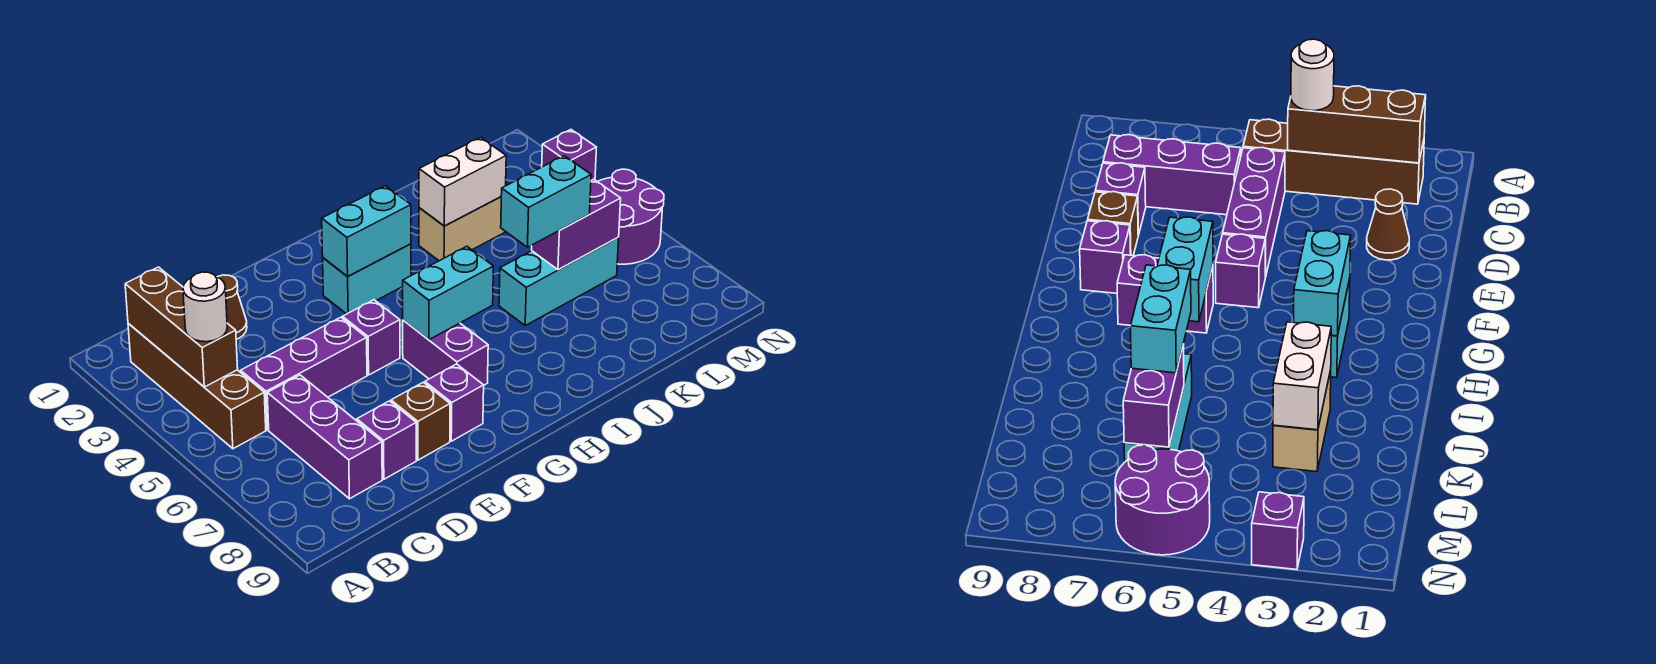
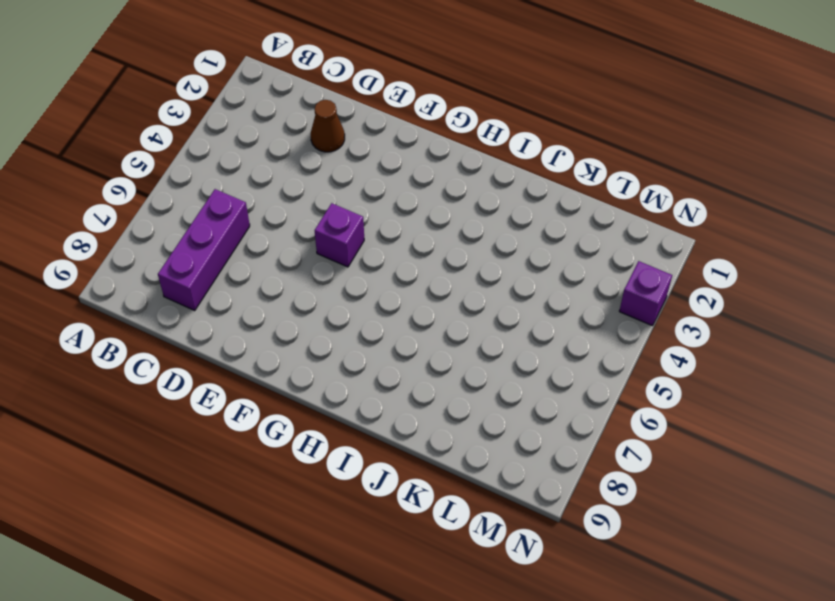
none -> brown brick B2:B5 level 1
none -> purple brick C5:E5 level 1
none -> purple brick D8 level 1

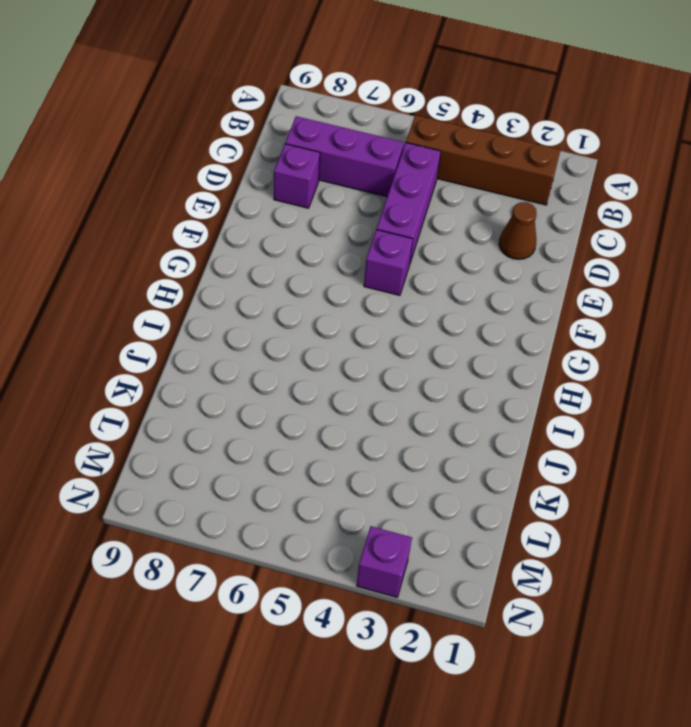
none -> brown brick E8 level 1
none -> purple brick F8 level 1
none -> cyan brick G3:H3 level 1

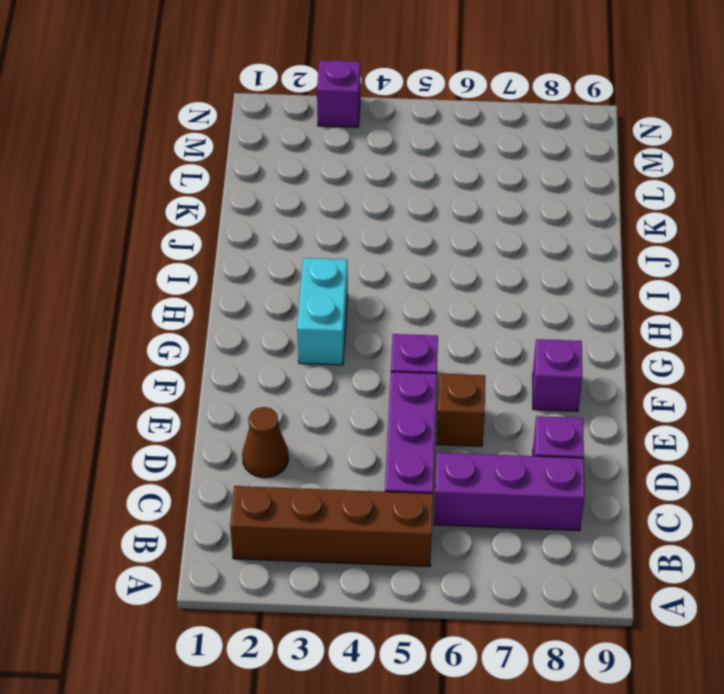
brown brick E6 level 1 -> brown brick E8 level 1
none -> purple brick G6:G7 level 1
none -> tan brick J3:K3 level 1
none -> cyan brick J6:L6 level 1

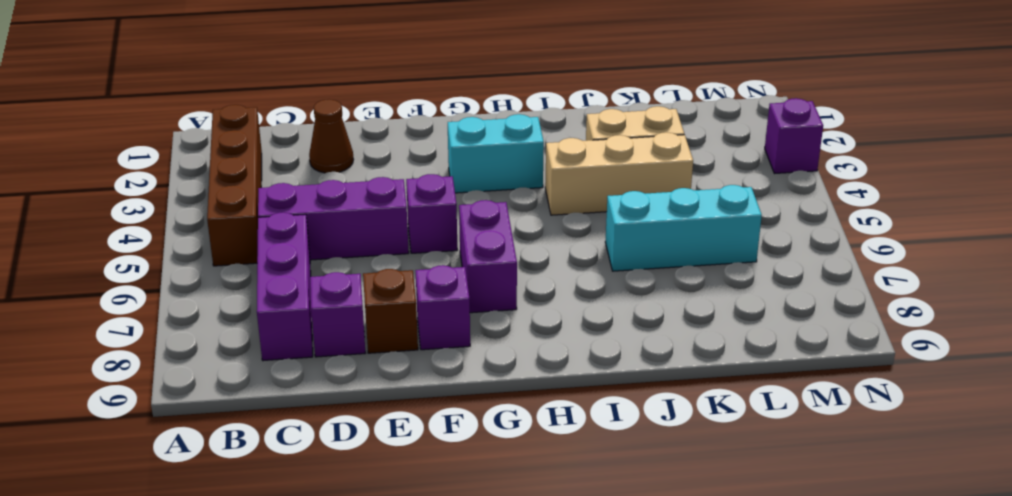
tan brick I4:K4 level 1 -> none
none -> purple round brick M5:N6 level 1
none -> brown brick B2:B4 level 2
none -> cyan brick G3:H3 level 2

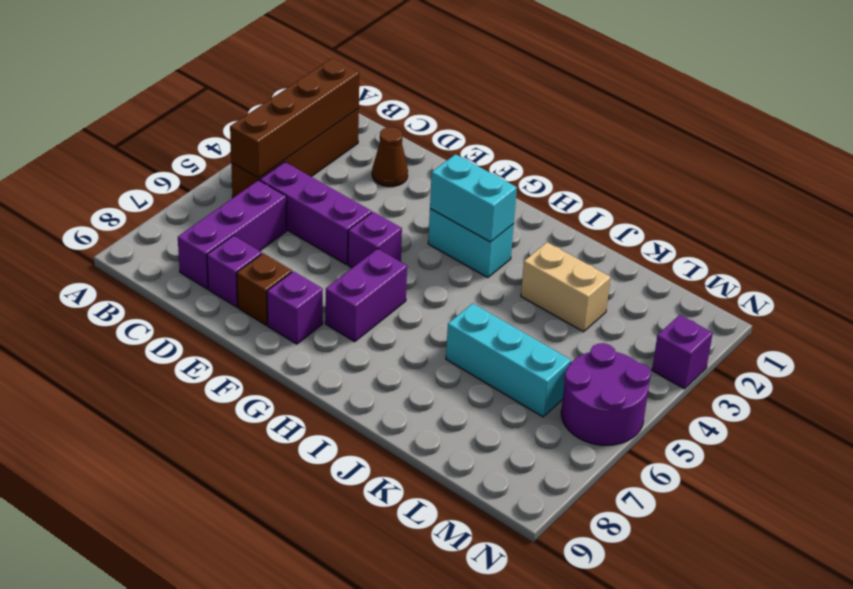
brown brick B2:B5 level 2 -> brown brick B2:B4 level 2
none -> cyan brick G6:H6 level 2
none -> white brick J3:K3 level 2
none -> purple brick K6:L6 level 2

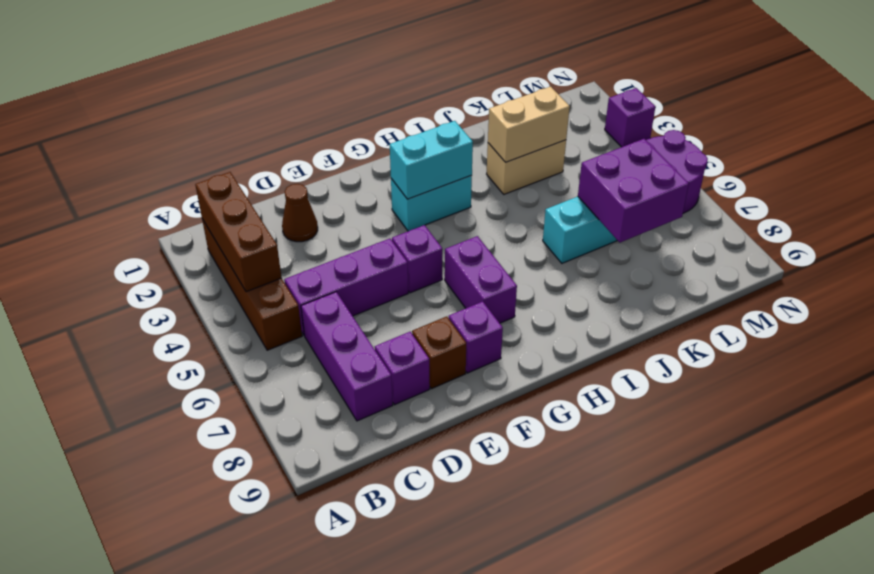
tan brick J3:K3 level 2 -> white brick J3:K3 level 2
purple brick K6:L7 level 2 -> purple brick K6:L6 level 2
none -> cyan brick G6:H6 level 2
none -> white round brick B4 level 3
none -> cyan brick J6:K6 level 3

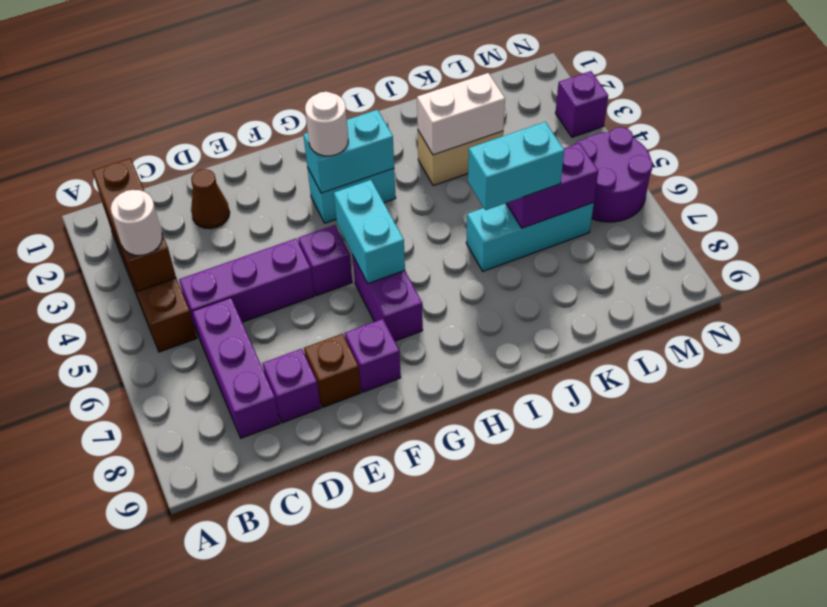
white round brick G3 level 3 -> none
cyan brick G5:G6 level 2 -> cyan brick G6:H6 level 2

